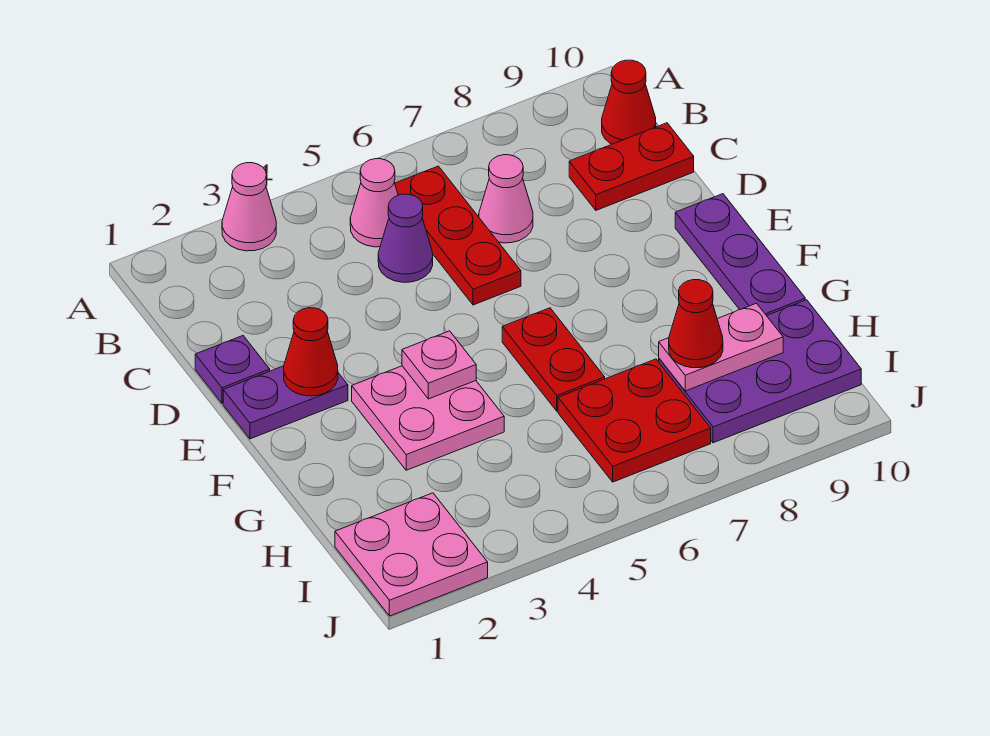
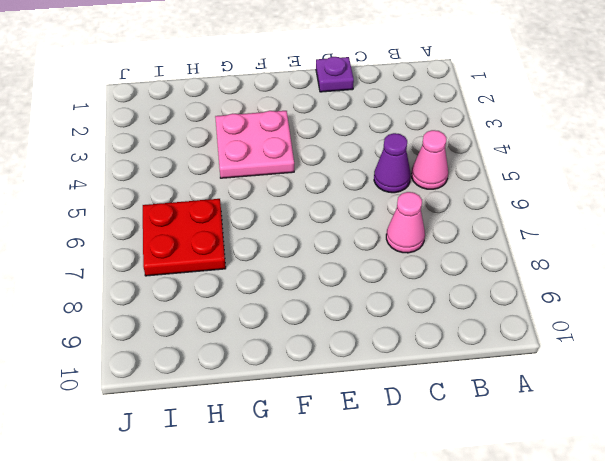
none -> pink cone A3 level 1
none -> red plate B6:D6 level 1
none -> red cone B10 level 1

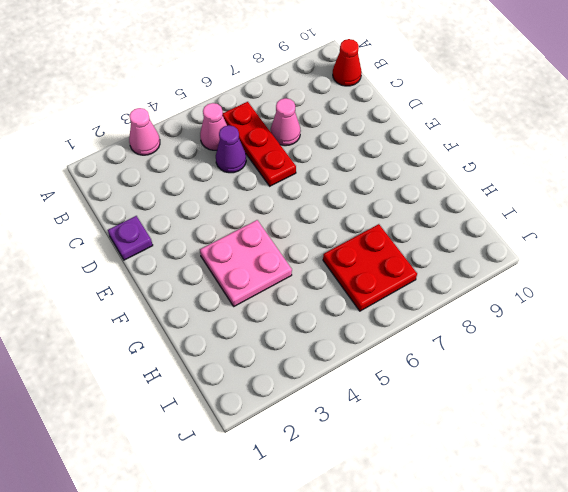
none -> red plate C9:C10 level 1
none -> purple plate E1:E2 level 1
none -> purple plate E10:G10 level 1

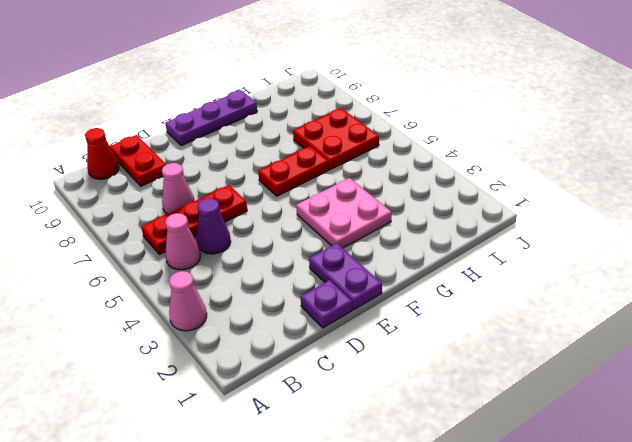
none -> purple plate H8:I10 level 1
none -> pink plate I1:J2 level 1
none -> red cone E2 level 2

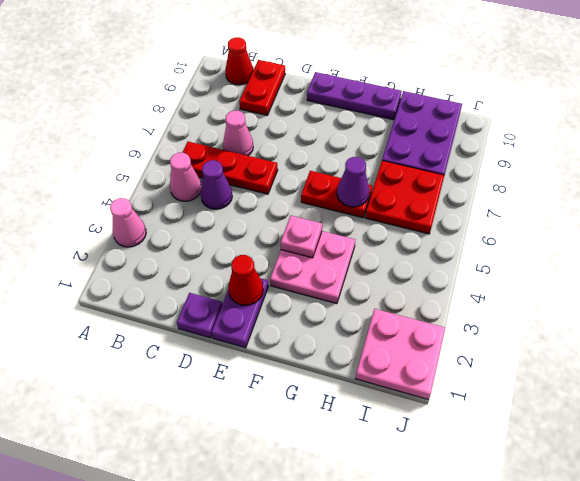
purple cone G6 level 2 -> none
none -> pink plate H8:H9 level 2
none -> red cone H8 level 3

